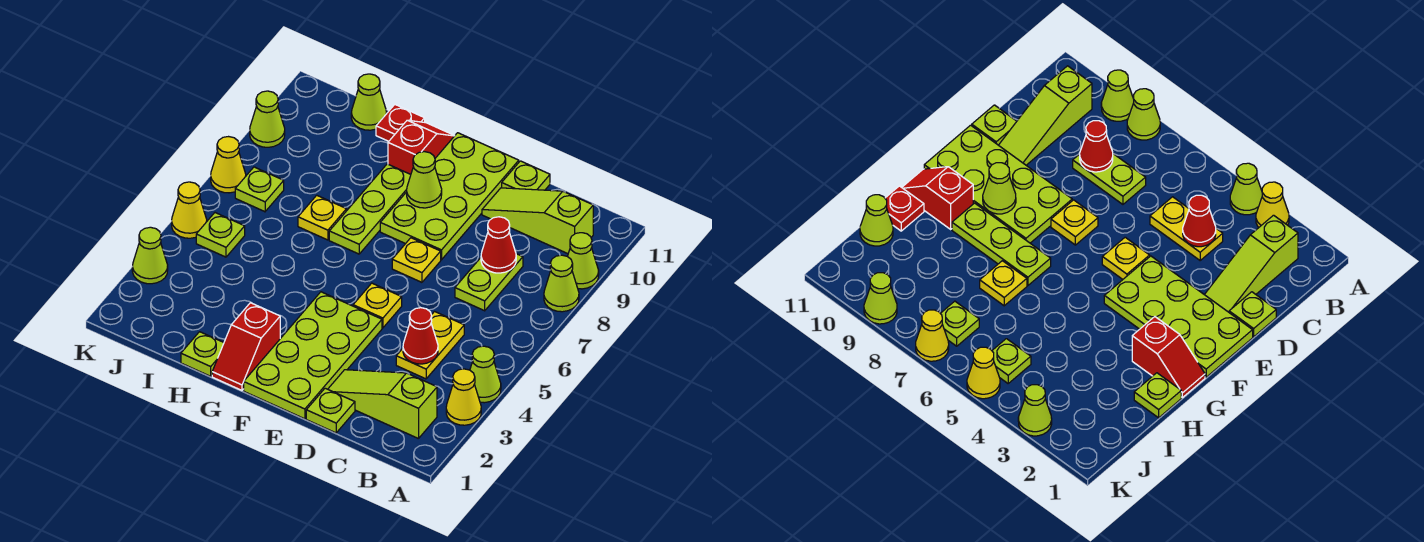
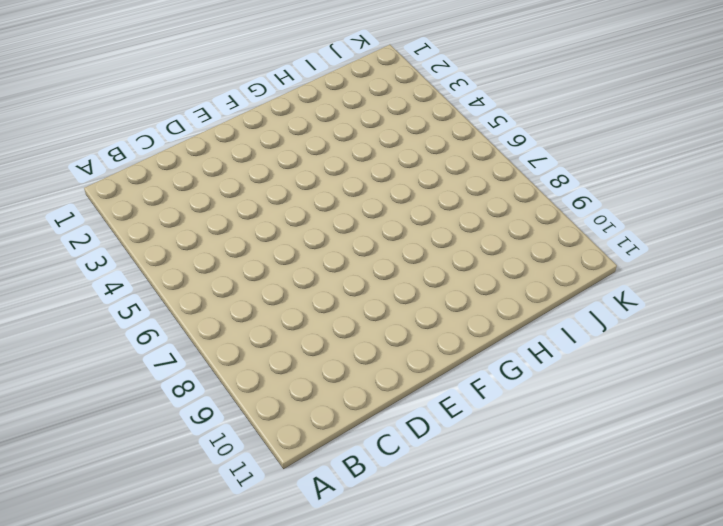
none -> yellow cone A3 level 1
none -> lime cone A4 level 1
none -> lime cone A8 level 1
none -> lime cone A9 level 1

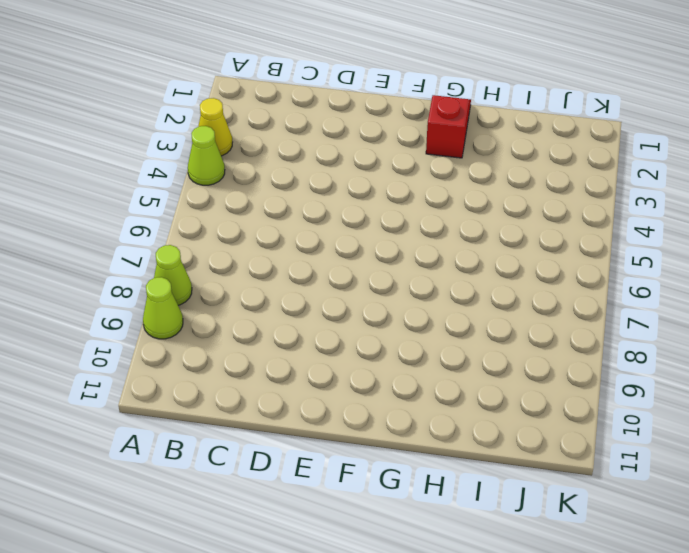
none -> lime slope B2:D2 level 1 top B
none -> lime slope B10:D10 level 1 top B
none -> yellow plate C4:C5 level 1
none -> lime plate C7:C8 level 1

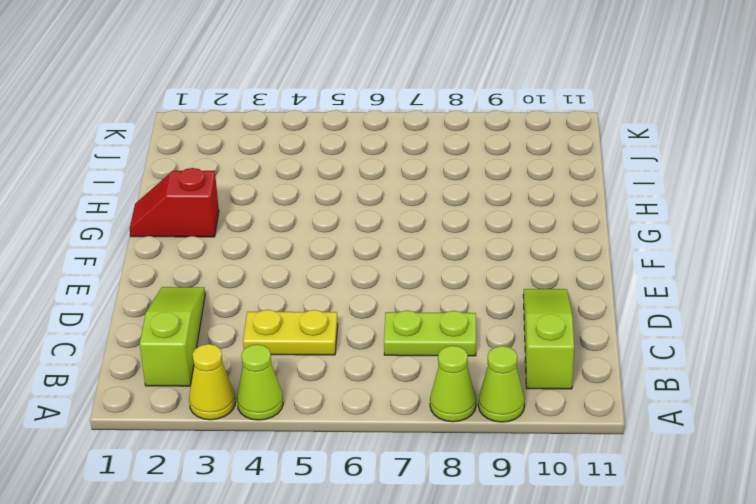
none -> lime plate D1 level 1
none -> lime plate D11 level 1
none -> lime plate E1:F4 level 1
none -> yellow plate E5 level 1

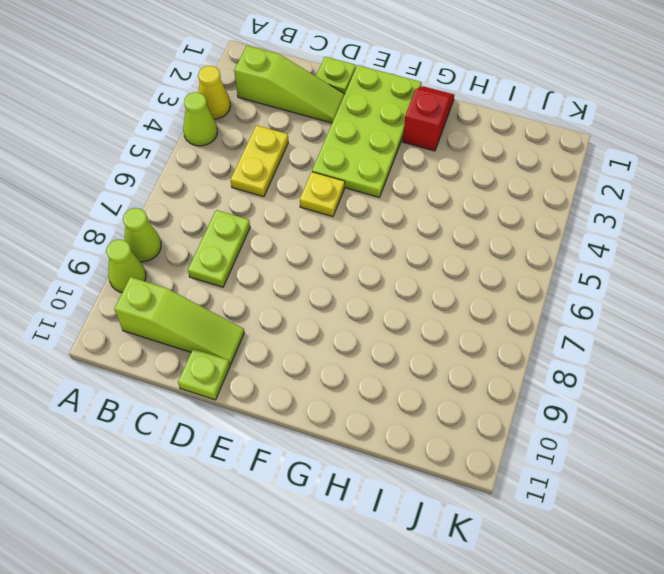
none -> yellow plate E7 level 1
none -> lime plate E8:F11 level 1
none -> lime plate G7:G9 level 1
none -> red slope G10:G11 level 1 top 10

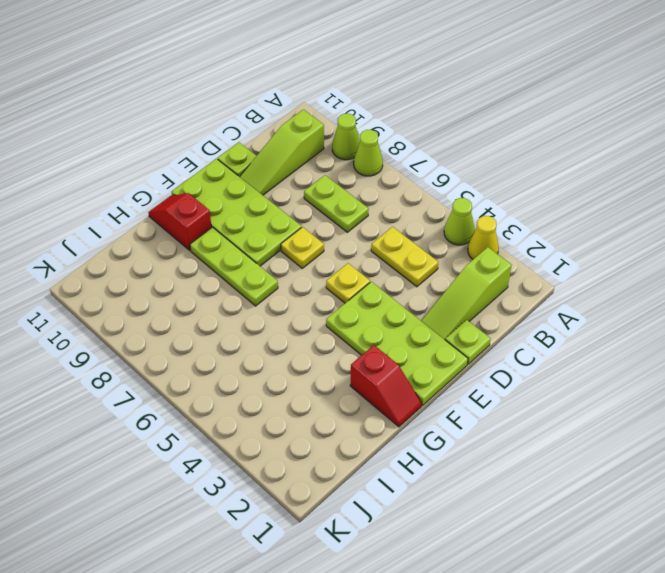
none -> lime plate H1 level 1
none -> yellow plate H7 level 1
none -> red plate H11 level 1
none -> lime cone I11 level 1

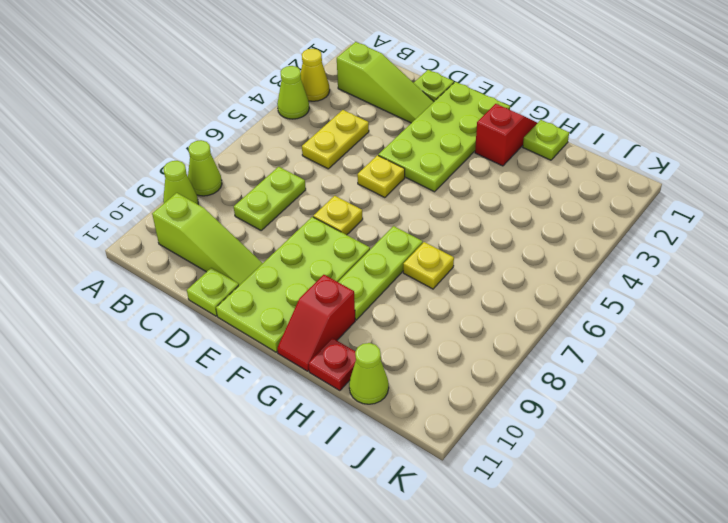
none -> lime plate J5 level 1
none -> lime plate J7 level 1
none -> lime cone K3 level 1
none -> yellow cone K5 level 1

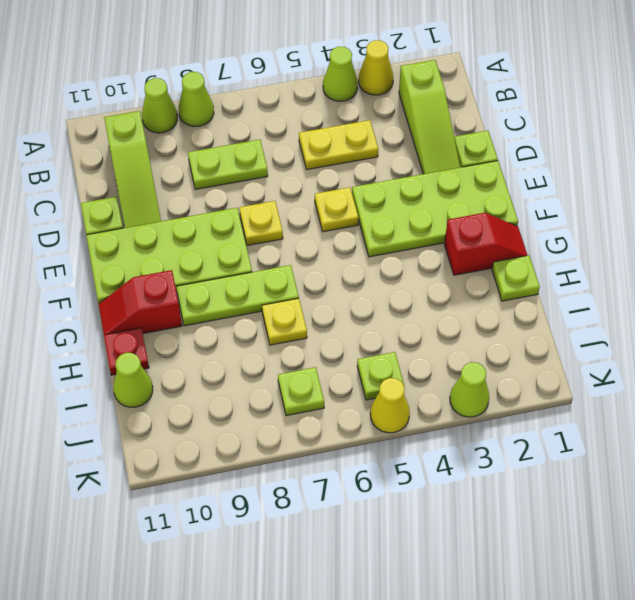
none -> yellow cone K7 level 1
none -> lime cone K9 level 1
none -> red cone C4 level 2
none -> red cone C8 level 2

